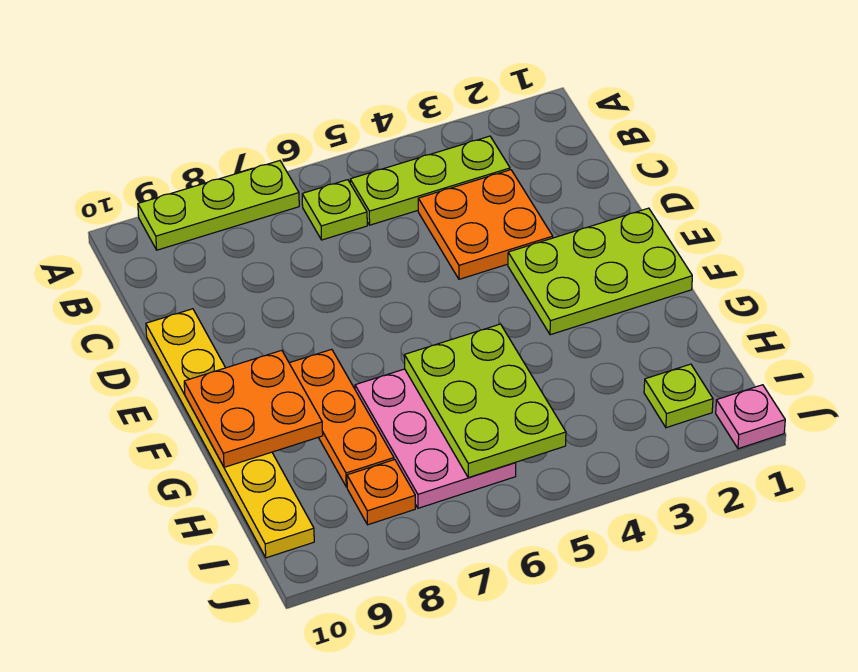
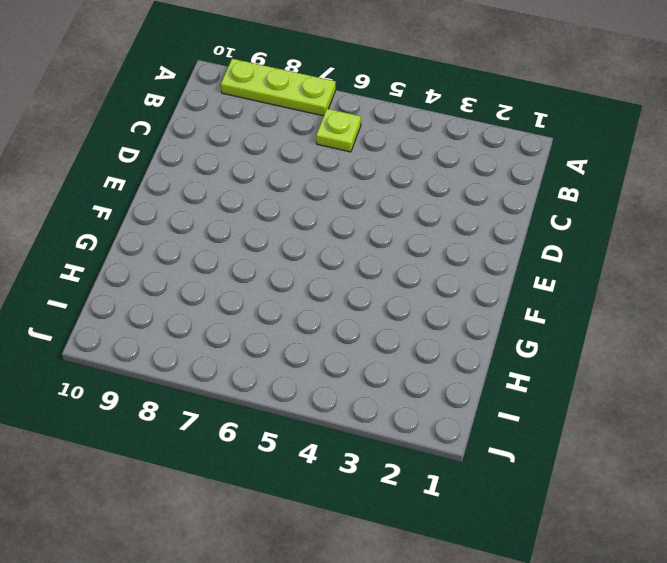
none -> lime plate B3:B5 level 1
none -> orange plate C3:D4 level 1
none -> yellow plate D10:I10 level 1

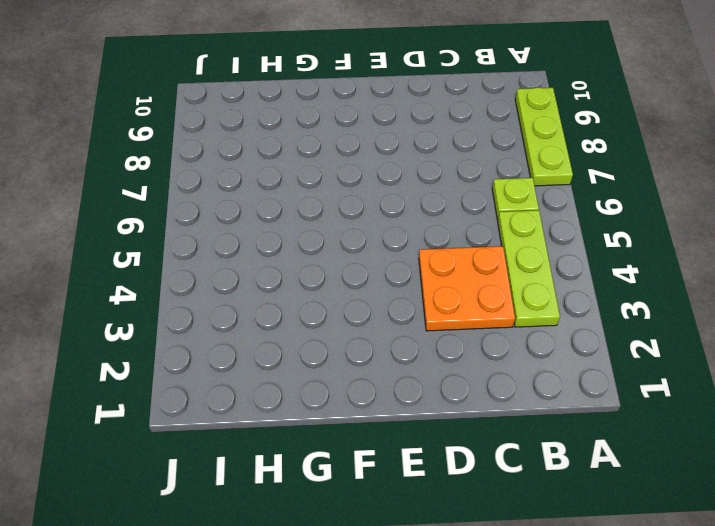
none -> yellow plate D10:I10 level 1
none -> lime plate E1:F3 level 1
none -> orange plate F8:H8 level 1

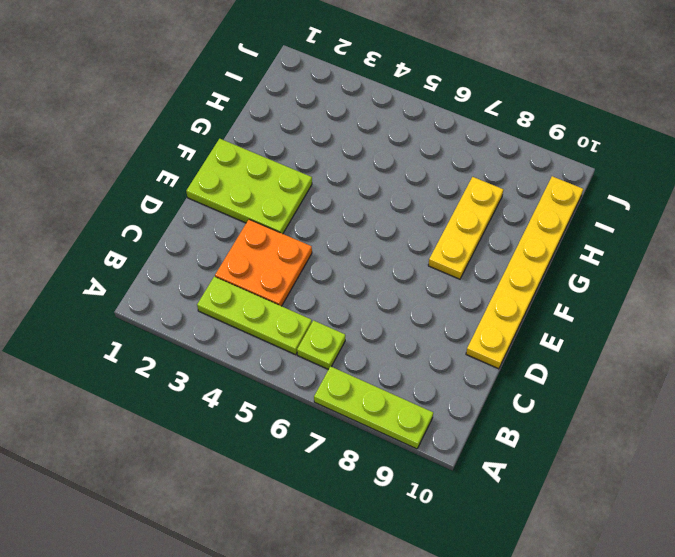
yellow plate F8:H8 level 1 -> orange plate F8:H8 level 1
none -> pink plate G6:I7 level 1
none -> lime plate I2 level 1
none -> orange plate I8 level 1

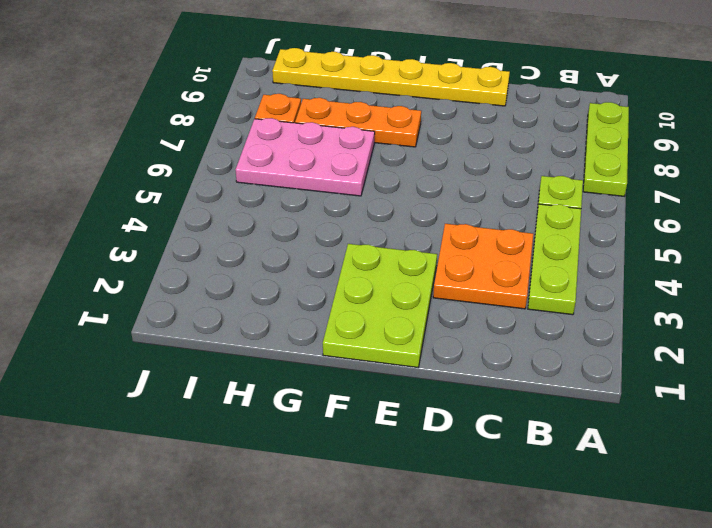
none -> lime plate I2 level 1
none -> pink plate J1 level 1
none -> orange plate F9:G10 level 2

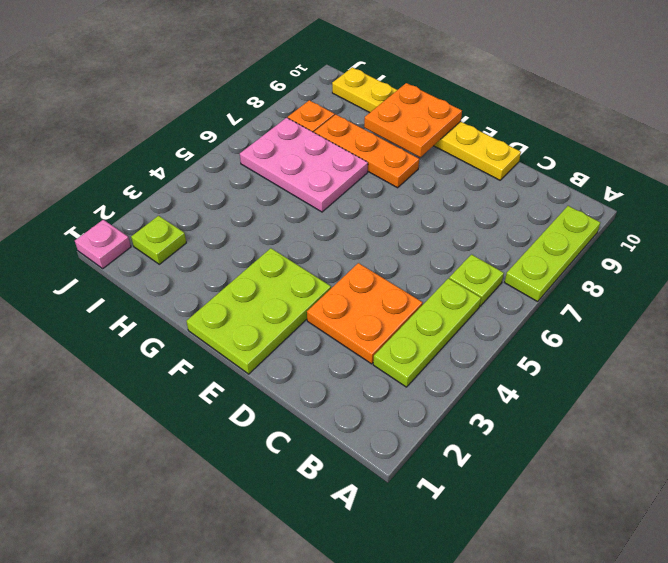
none -> lime plate G5:I6 level 2

